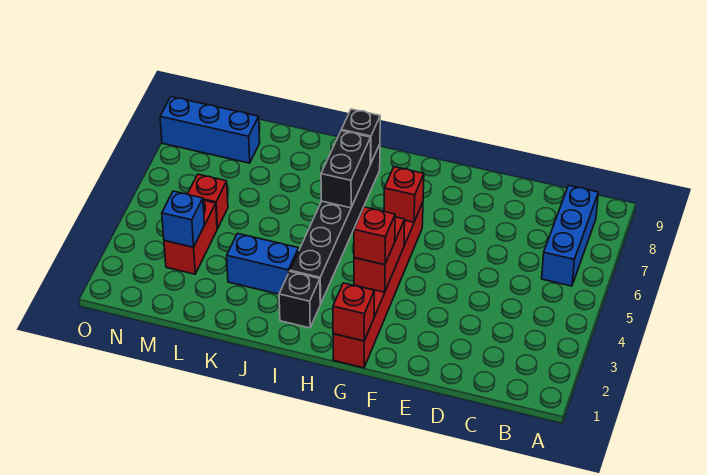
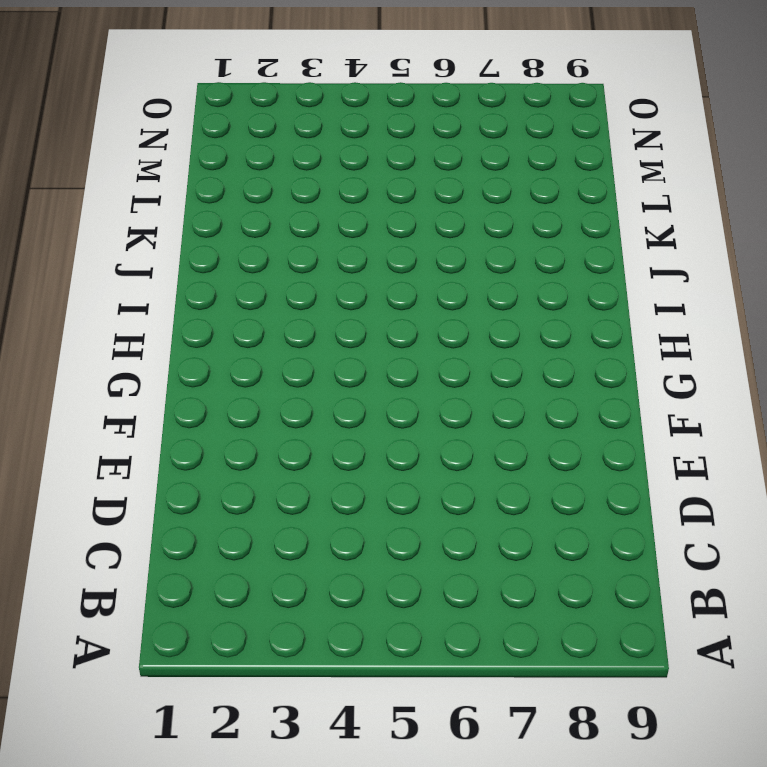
none -> blue brick B6:B8 level 1
none -> red brick G1:G6 level 1
none -> black brick I2 level 1

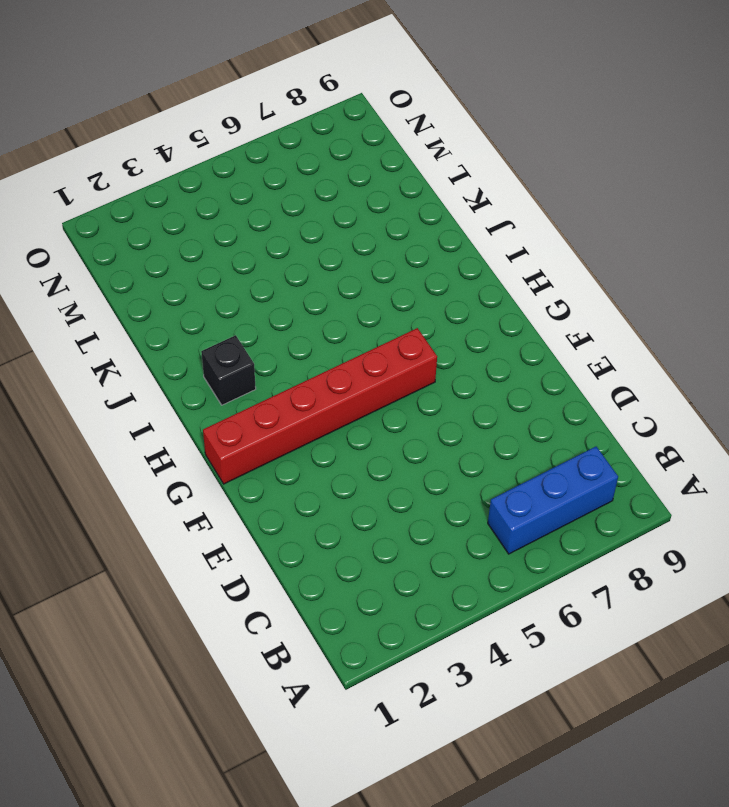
none -> black brick I3:I8 level 1
none -> blue brick J3:K3 level 1
none -> red brick M3:M4 level 1

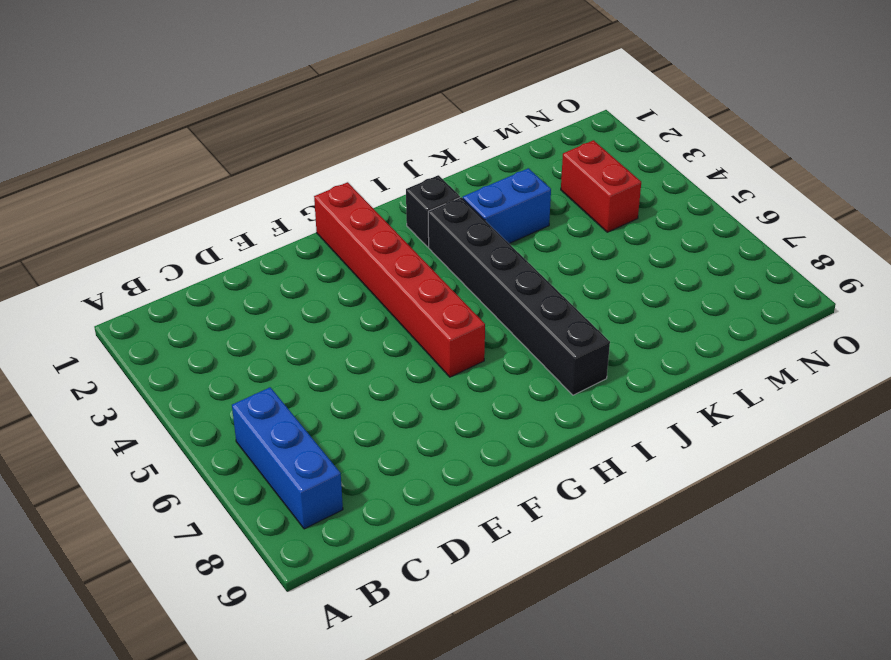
none -> red brick M5 level 1
none -> blue brick M8:O8 level 1
none -> red brick G1 level 2

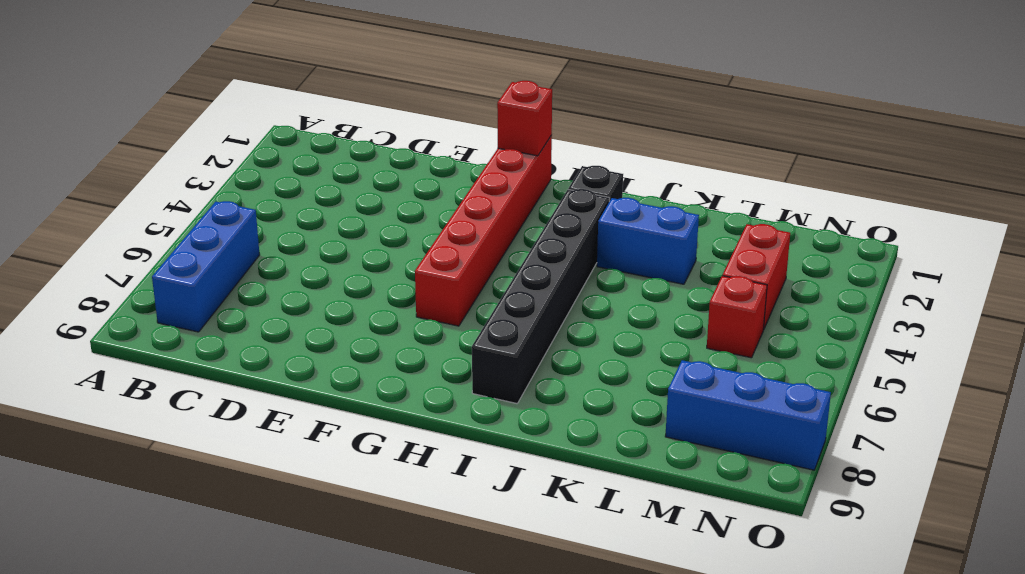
none -> red brick G3:G4 level 2
none -> red brick G6 level 2
none -> black brick I6:I7 level 2

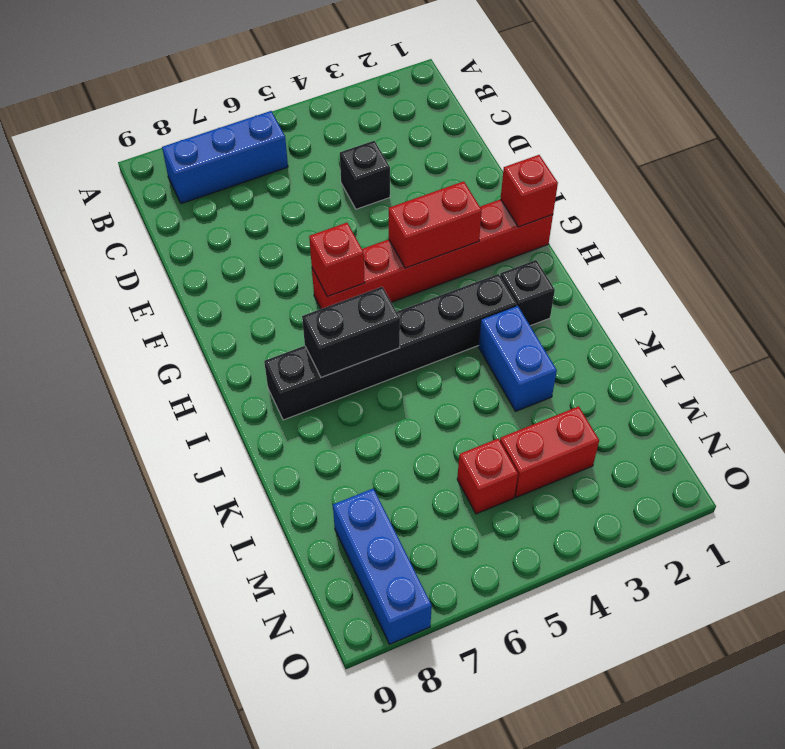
black brick D4 level 1 -> black brick I8 level 2
none -> blue brick M3 level 2
none -> red brick G3 level 3

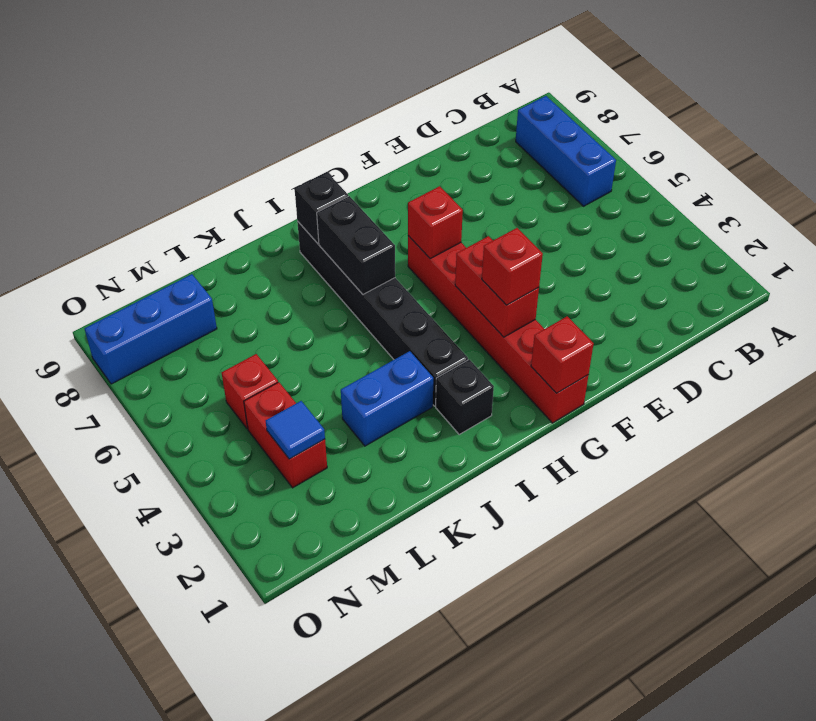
blue tile M3 level 2 -> blue brick M3 level 2

